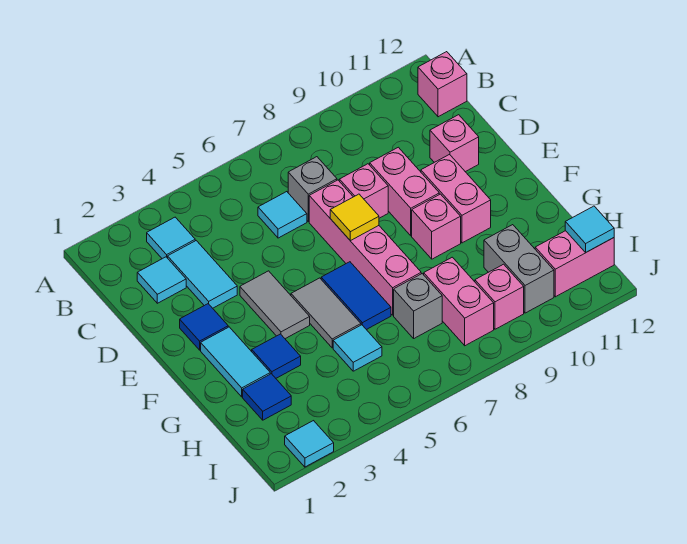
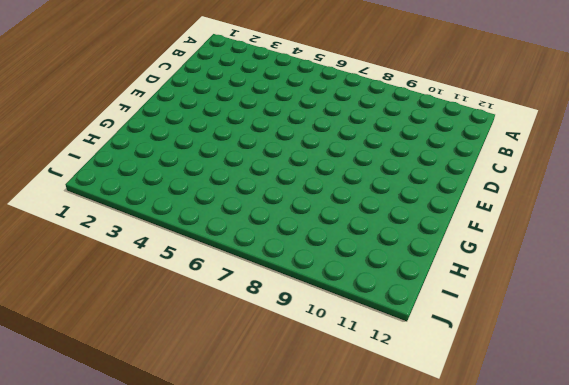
none -> cyan tile B3 level 1
none -> pink brick B12 level 1
none -> cyan tile C2 level 1

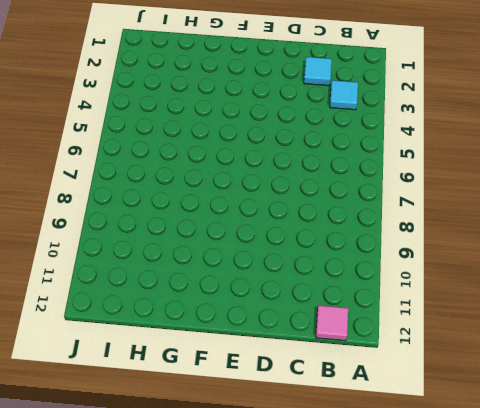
pink tile B12 level 1 -> pink brick B12 level 1
none -> cyan tile C3:D3 level 1
none -> cyan tile C6 level 1
none -> grey brick C7 level 1

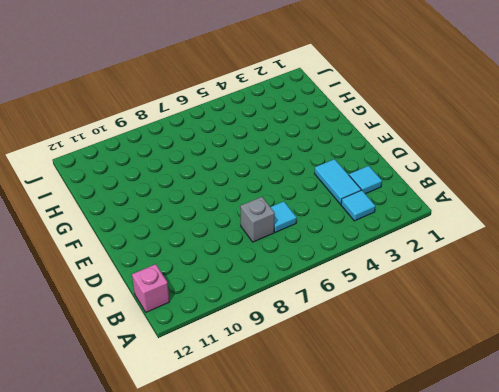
none -> pink brick D7:G7 level 1
none -> pink brick D8 level 1
none -> pink brick D9:E9 level 1

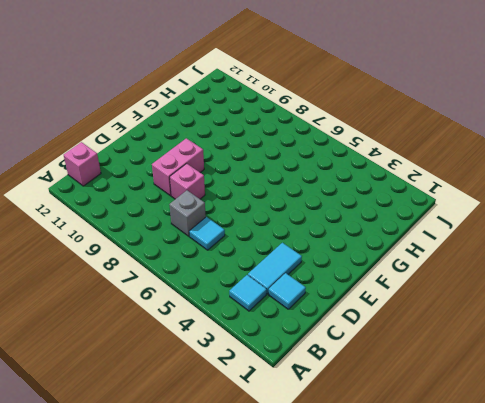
none -> pink brick D7:G7 level 1
none -> pink brick D11 level 1
none -> blue tile E2 level 1

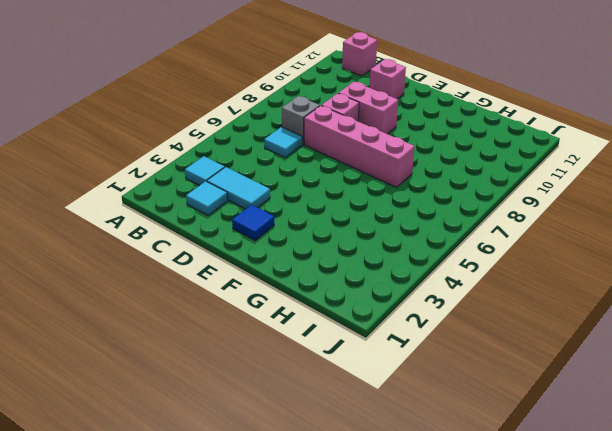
none -> grey tile E4:F4 level 1
none -> pink brick E10:F10 level 1
none -> cyan tile F2:G2 level 1

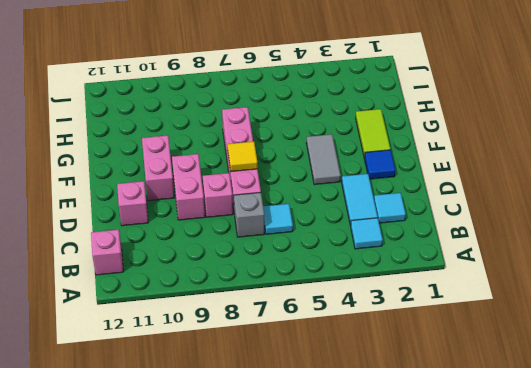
lime tile F2:G2 level 1 -> cyan tile F2:G2 level 1
none -> grey tile F5:G5 level 1
none -> blue tile F6:G6 level 1
none -> pink brick F9 level 1

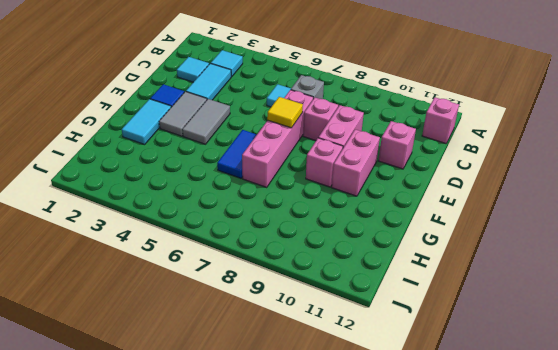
grey tile E3:F3 level 1 -> grey tile F5:G5 level 1
none -> blue tile G3 level 1
none -> blue tile H2 level 1
none -> cyan tile H5 level 1

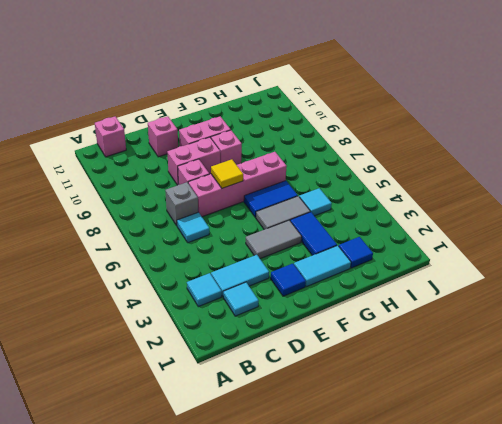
blue tile G3:G4 level 1 -> blue tile G3 level 1
none -> grey brick H7 level 1
none -> pink brick H8:I8 level 1
none -> grey brick H10:I10 level 1

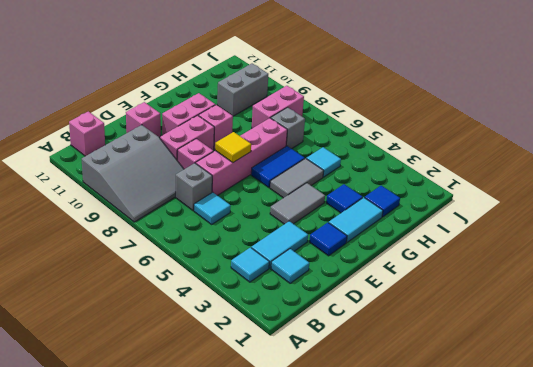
grey slope A8:C10 level 1 top 10 -> none
none -> pink brick I9 level 1
none -> pink brick I11:I12 level 1
none -> cyan tile J2 level 1

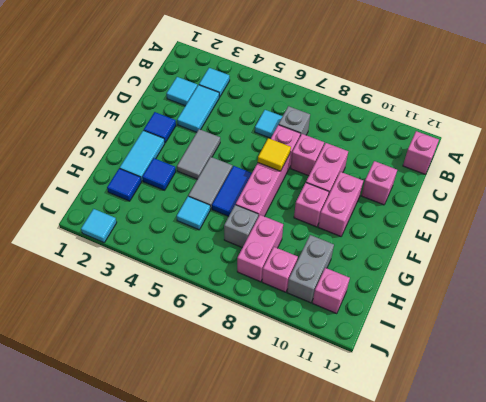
pink brick I11 level 1 -> pink brick I11:I12 level 1
none -> cyan tile I12 level 2

